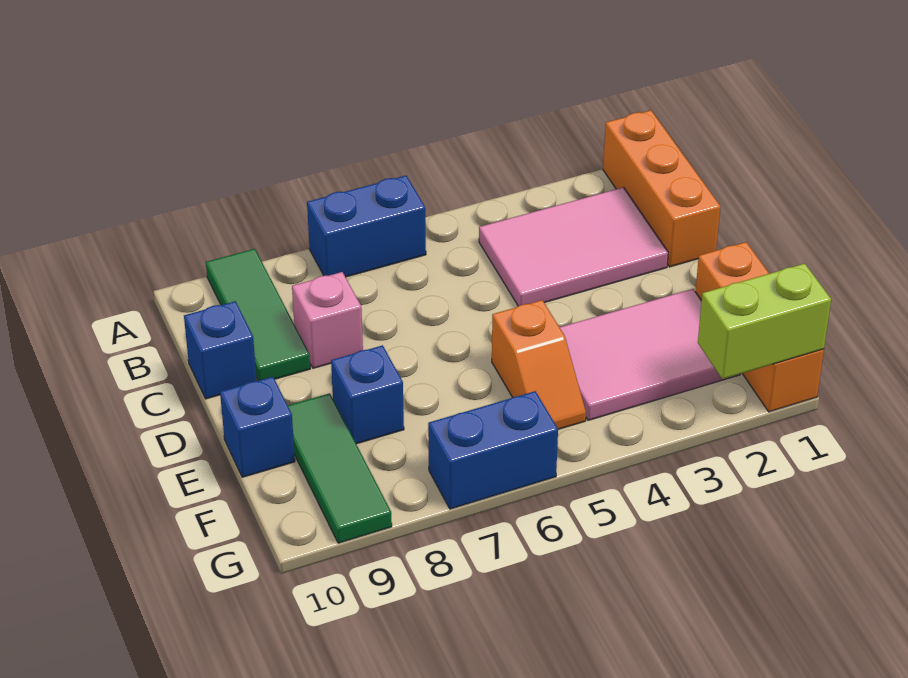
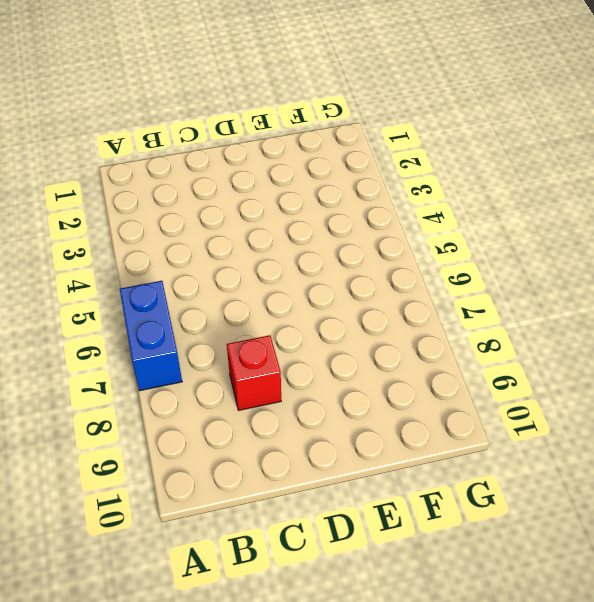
red brick C8 level 1 -> pink brick C8 level 1
none -> orange brick A1:C1 level 1
none -> green tile A9:C9 level 1
none -> pink tile B2:C4 level 1

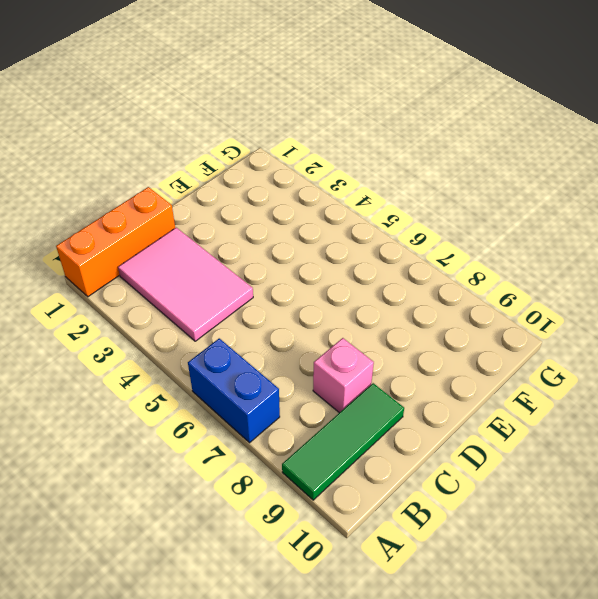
none -> blue brick C10 level 1
none -> orange brick E1:G1 level 1
none -> pink tile E2:F4 level 1

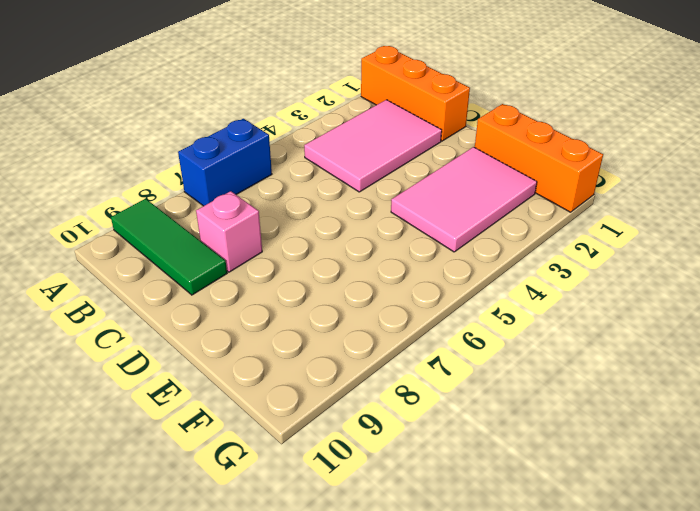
none -> blue brick C10 level 1
none -> orange slope E5:F5 level 1 top E
none -> blue brick E8 level 1

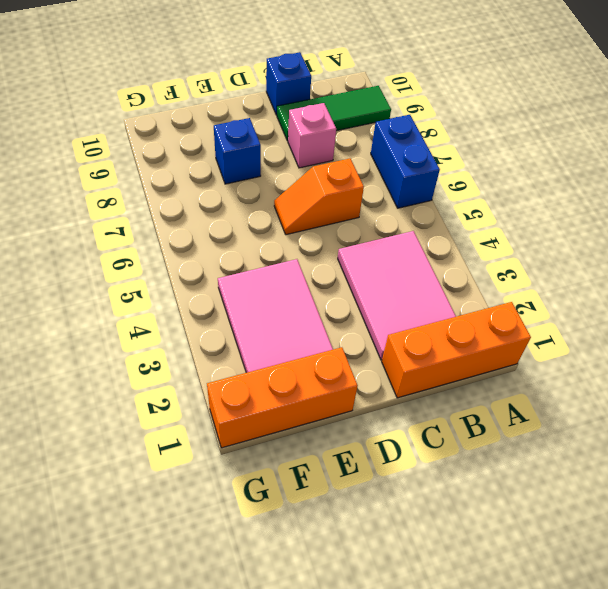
orange slope C6:D6 level 1 top C -> orange slope E5:F5 level 1 top E
none -> green tile E9:G9 level 1
none -> blue brick E10 level 1
none -> blue brick G6:G7 level 1

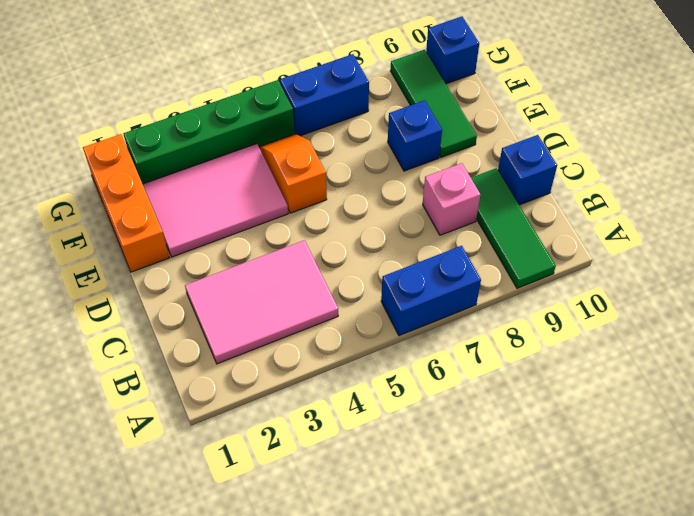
green brick G2:G5 level 1 -> none
blue brick G10 level 1 -> blue brick E10 level 1
none -> orange brick A1:C1 level 1
none -> lime brick G1:G2 level 2

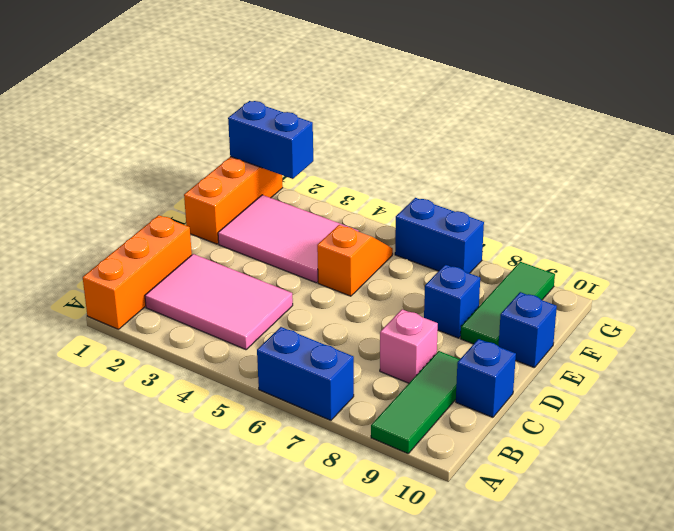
blue brick G1:G2 level 2 -> lime brick G1:G2 level 2

